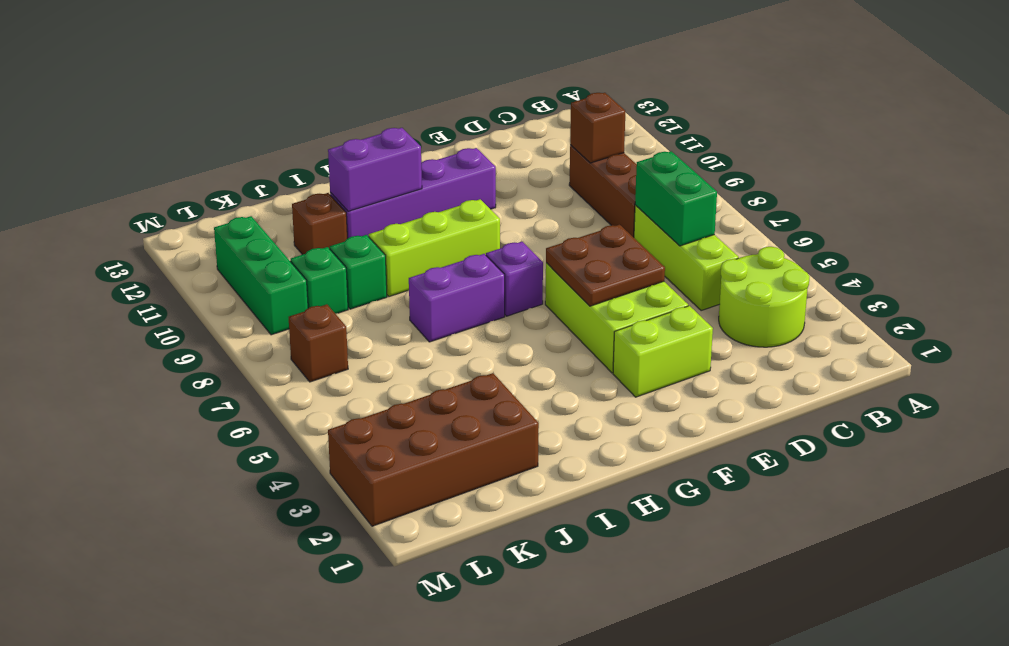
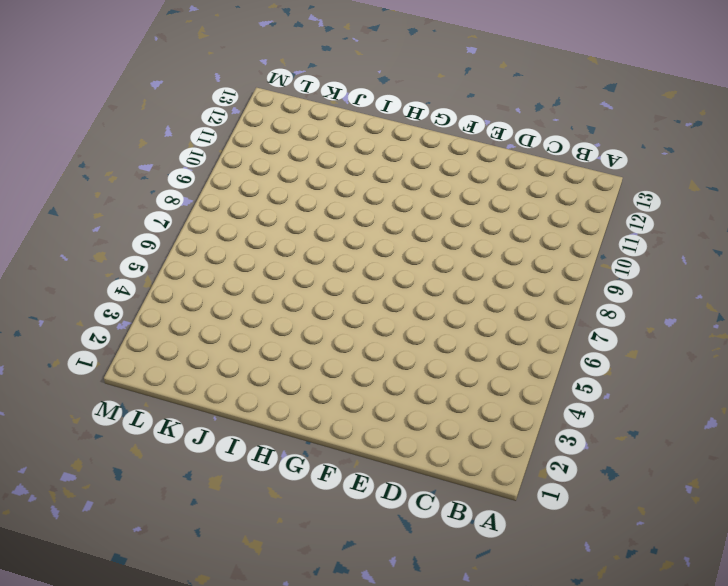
none -> lime round brick B3:C4 level 1
none -> lime brick C5:C7 level 1
none -> brown brick C8:C10 level 1

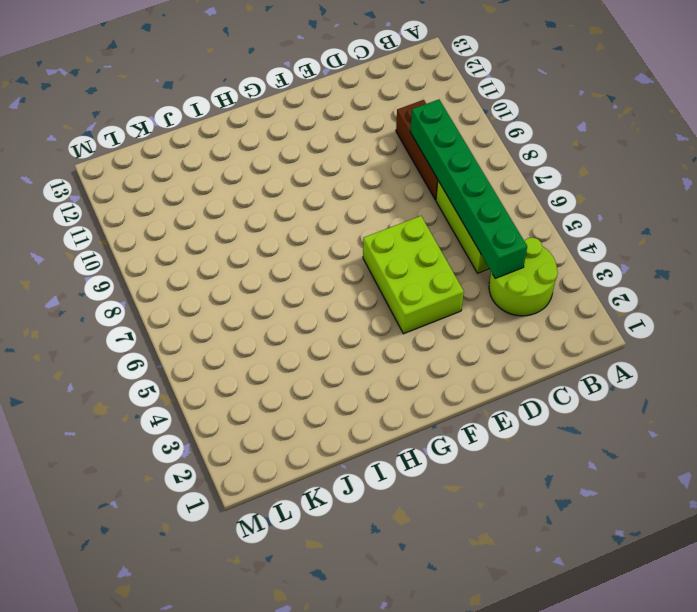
green brick C4:C9 level 2 -> green brick C6:C7 level 2
none -> lime brick E3:F3 level 1
none -> purple brick F11:I11 level 1
none -> purple brick G7 level 1

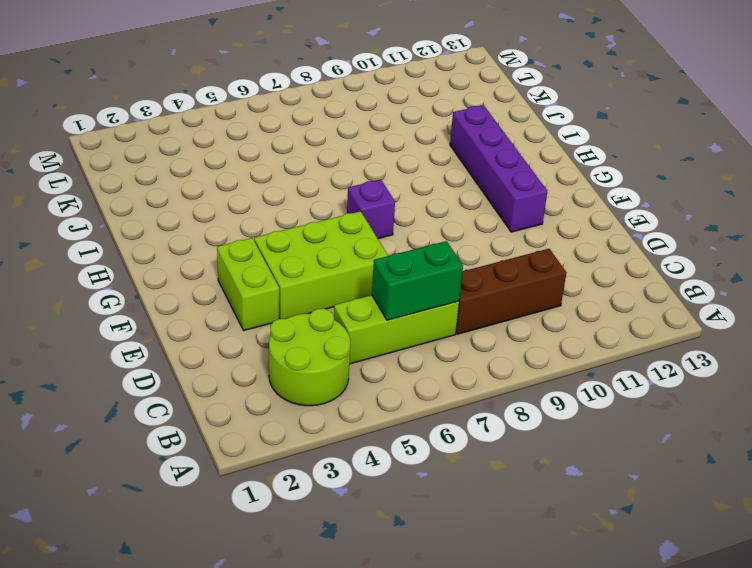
none -> lime brick G9:I9 level 1
none -> purple brick H7:I7 level 1
none -> brown brick J2:M3 level 1

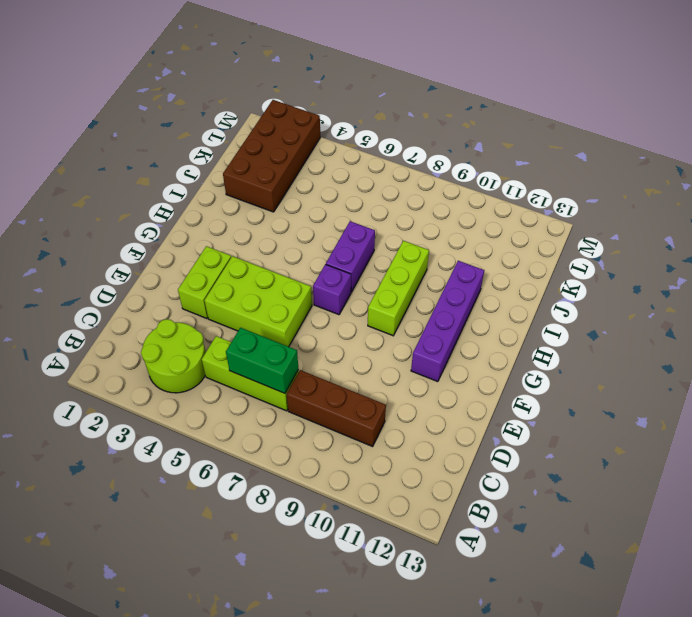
none -> green brick J9 level 1
none -> brown brick J11 level 1
none -> green brick K9 level 1

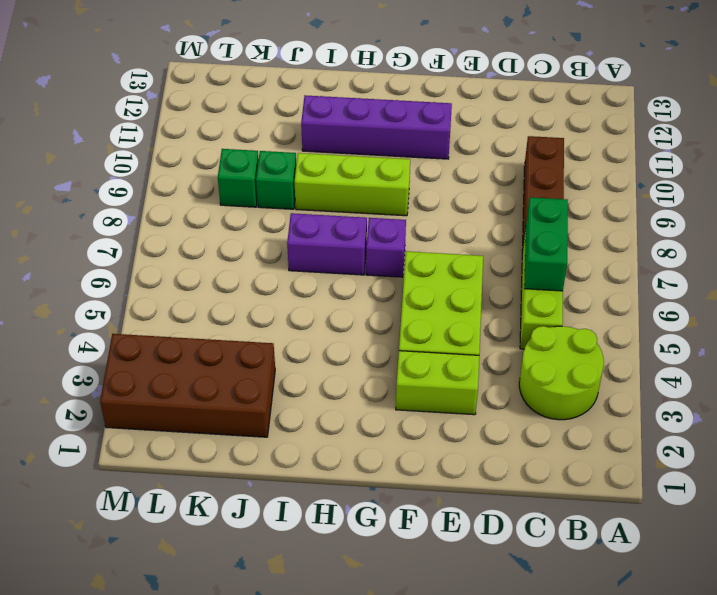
none -> brown brick J11 level 1
none -> brown brick L7 level 1
none -> green brick L9:L11 level 1

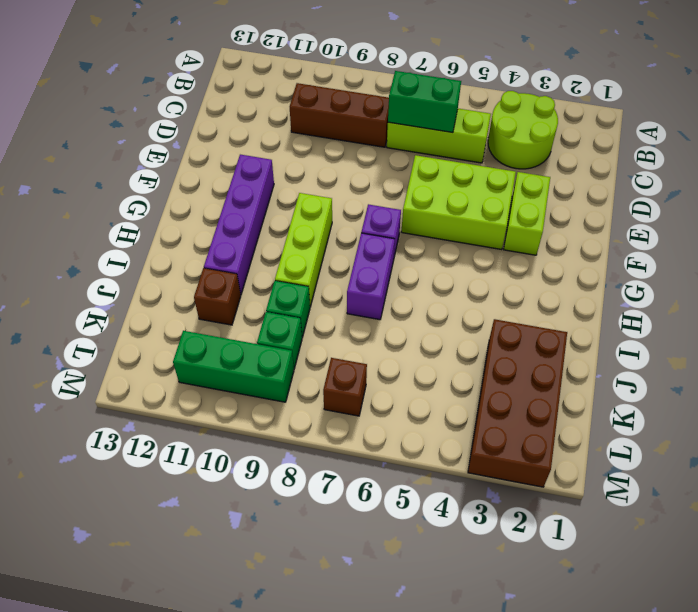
none -> brown brick C10 level 2
none -> brown plate E5:F6 level 2
none -> purple brick H11:I11 level 2

